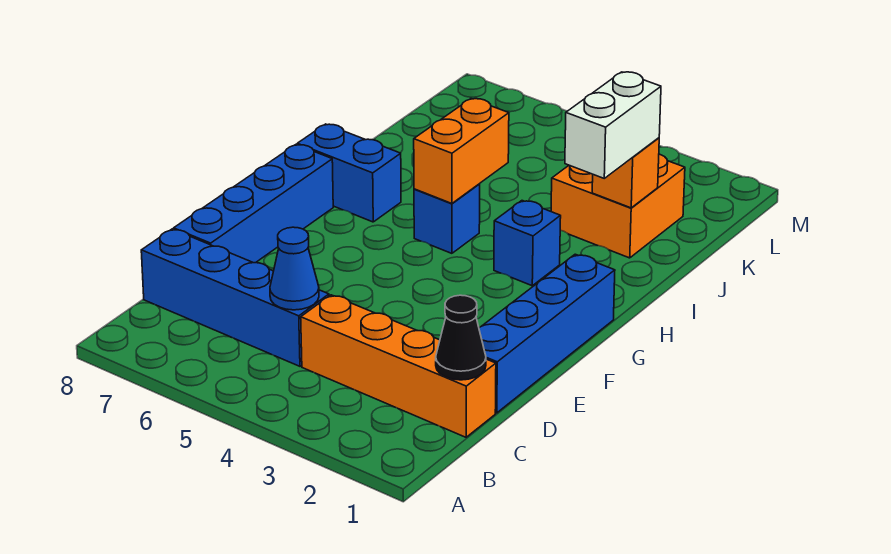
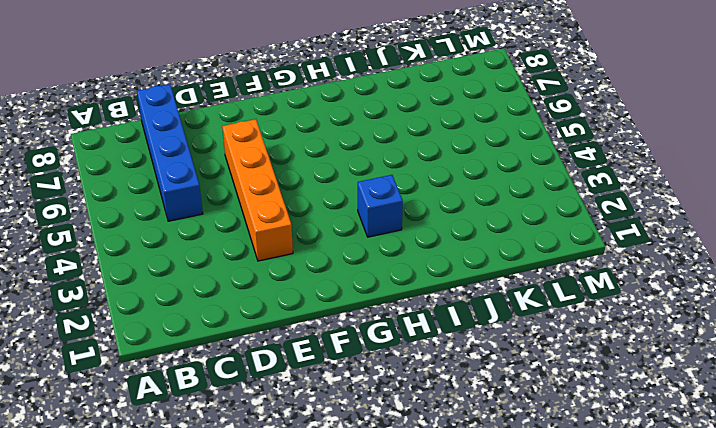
orange brick E3:E6 level 1 -> orange brick C1:C4 level 1
none -> blue brick D1:G1 level 1
none -> blue brick D8:G8 level 1
none -> blue brick H5 level 1

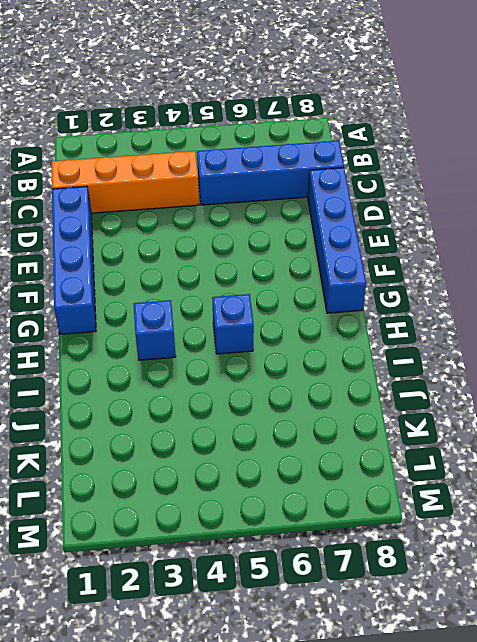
none -> blue brick H7:H8 level 1
none -> orange brick J2:K3 level 1
none -> black cone C1 level 2

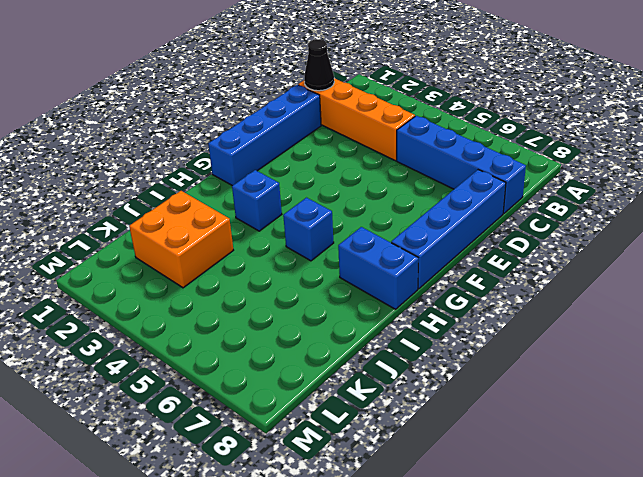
none -> blue cone C5 level 2
none -> orange brick H5:I5 level 2
none -> orange brick J2 level 2

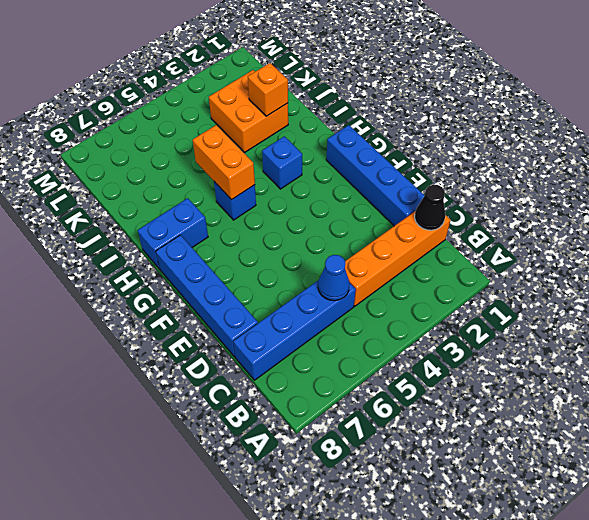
none -> white brick I2:J2 level 3

